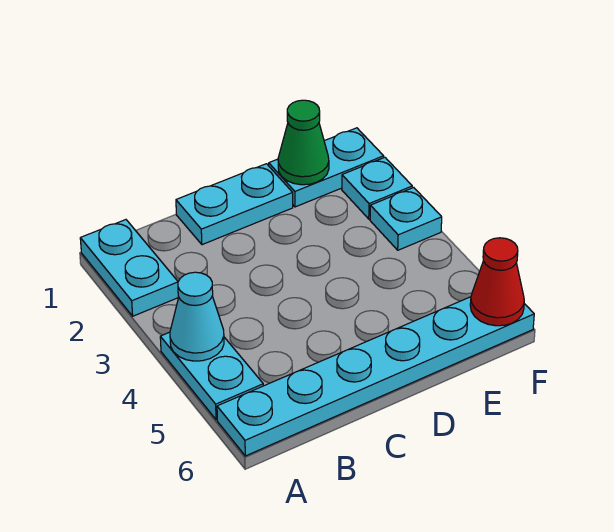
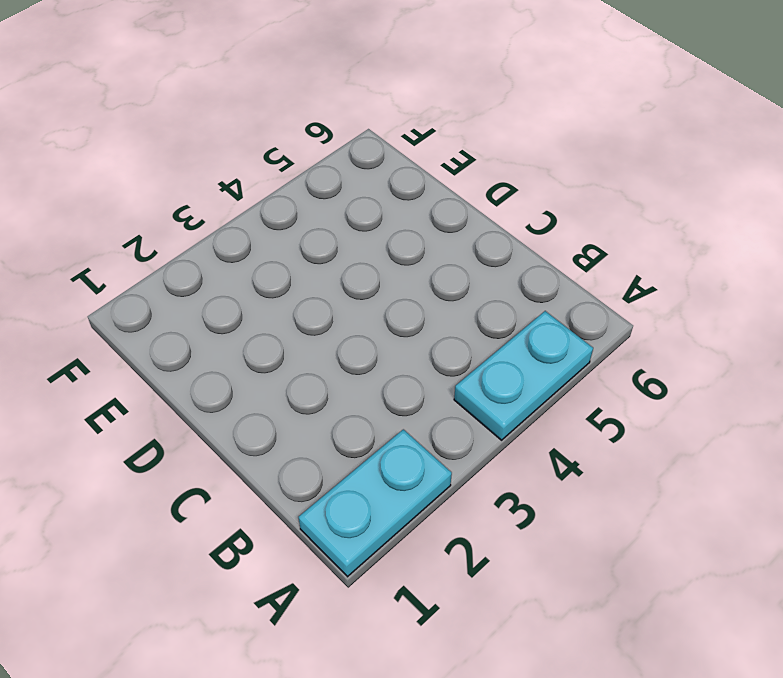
none -> cyan plate A6:F6 level 1
none -> cyan plate C1:D1 level 1

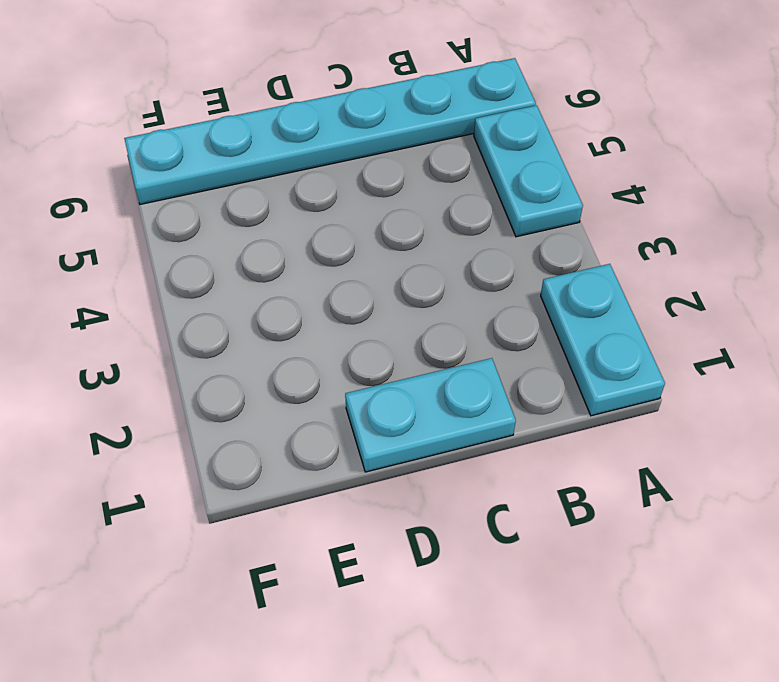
none -> cyan plate E1:F1 level 1
none -> cyan plate F2 level 1

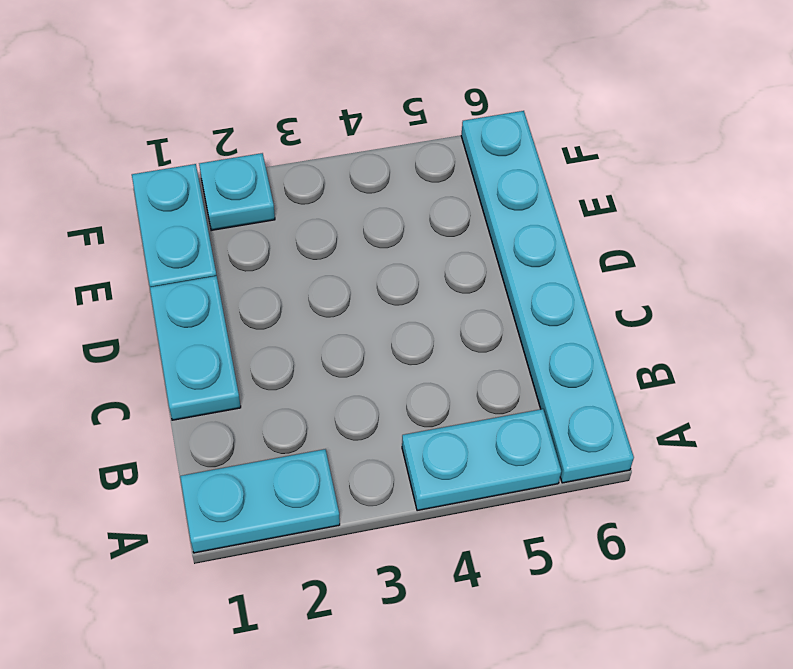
none -> cyan plate F3 level 1
none -> cyan cone A4 level 2

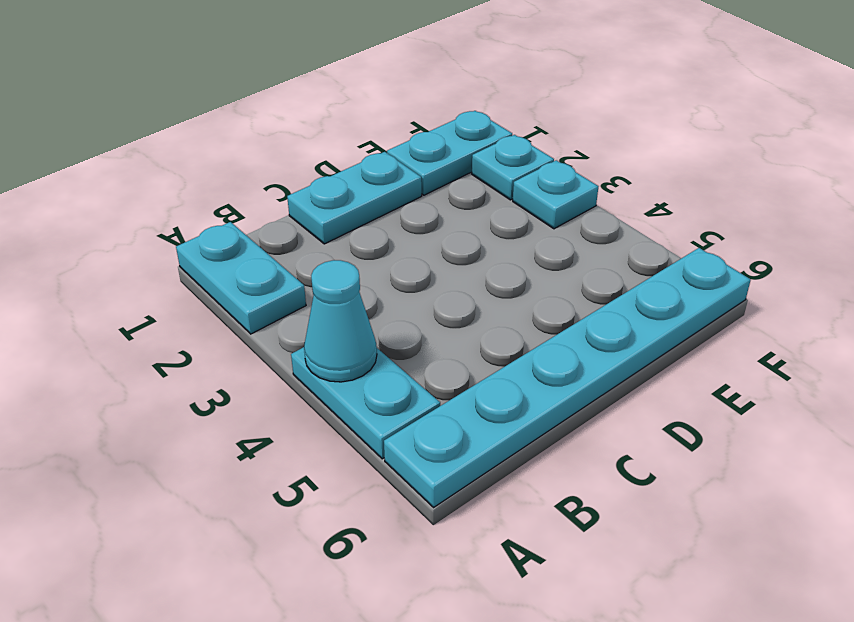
none -> green cone E1 level 2
none -> red cone F6 level 2

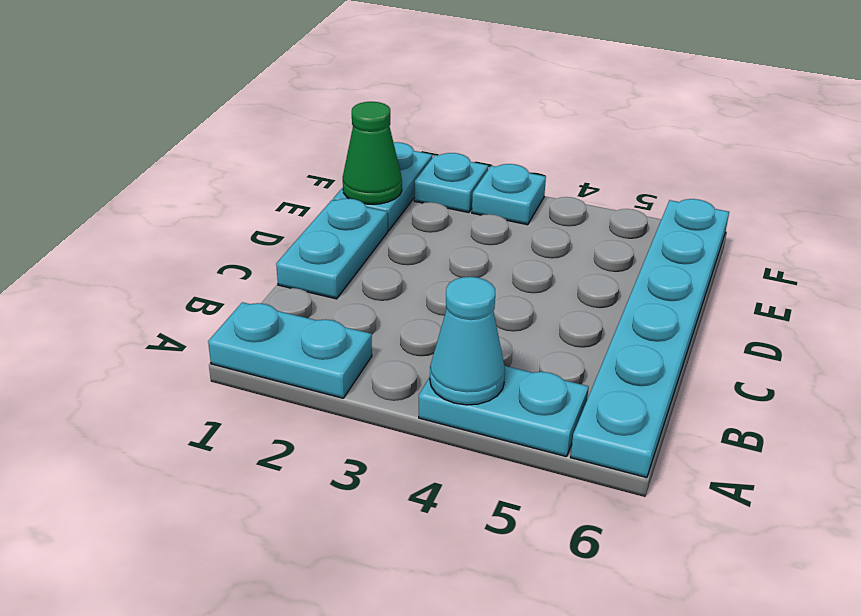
none -> red cone F6 level 2

